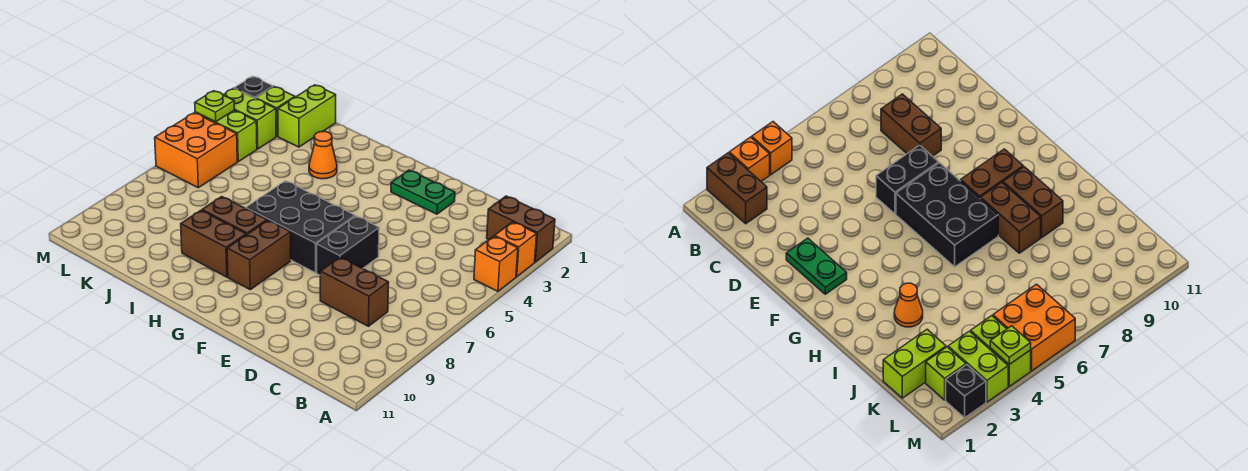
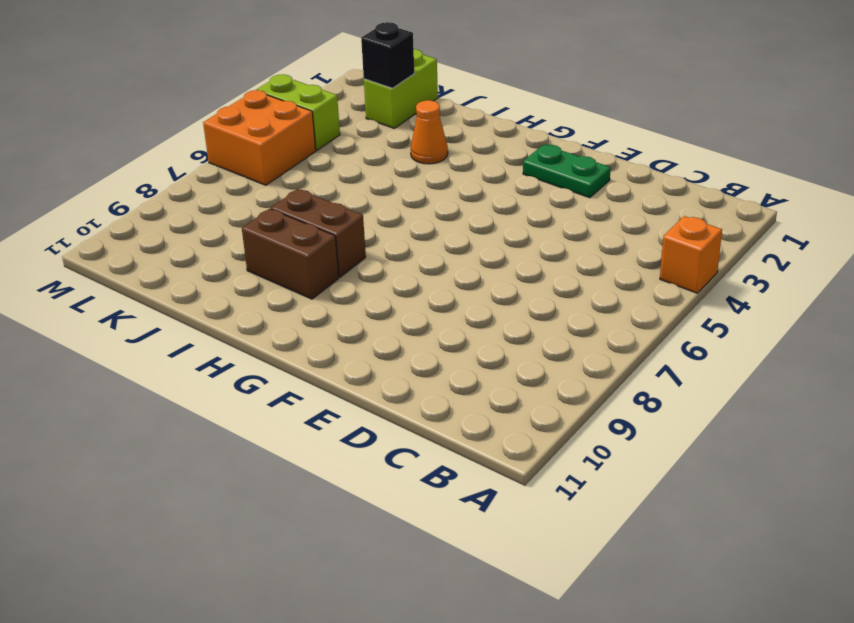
black brick K2 level 2 -> black brick M2 level 1
none -> brown brick A2:B2 level 1
none -> orange brick A3 level 1
none -> brown brick C8:D8 level 1

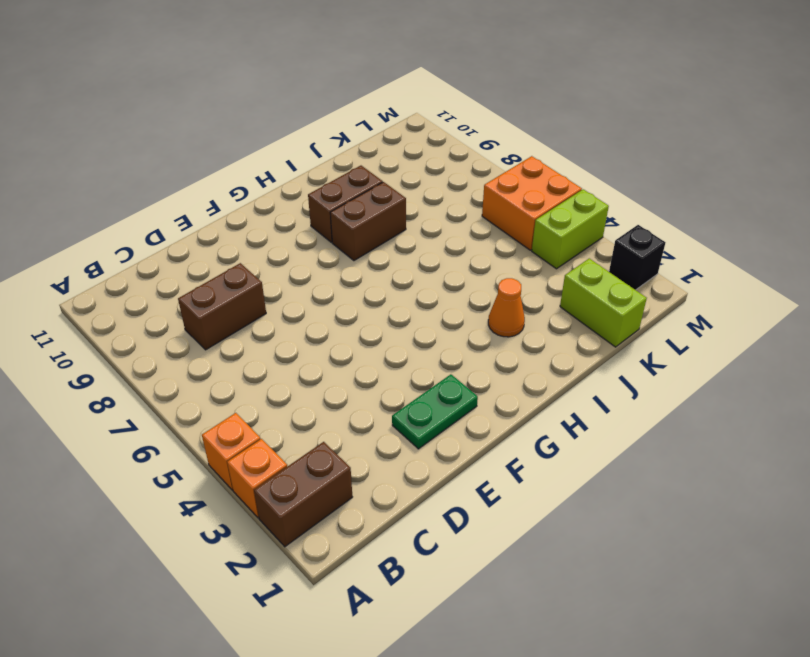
none -> black brick E6:E7 level 1
none -> black brick F6:H7 level 1
none -> brown brick G8:G9 level 1

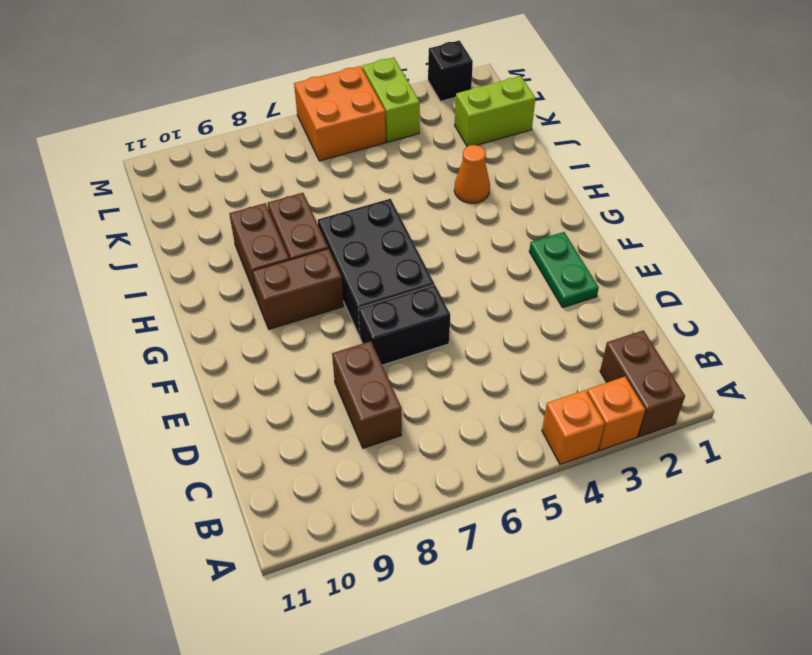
none -> lime brick L2 level 1
none -> lime brick L3:M3 level 1
none -> lime plate M4 level 2

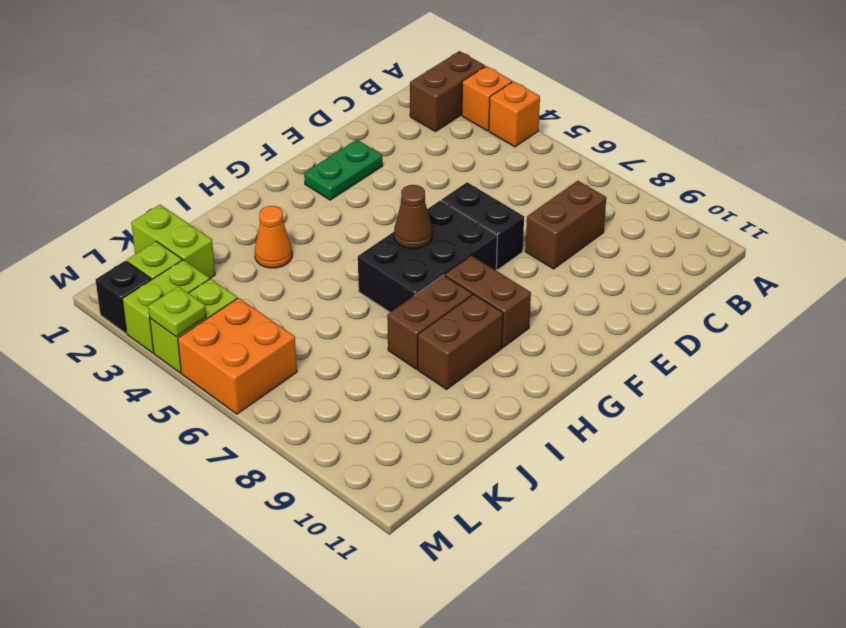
brown cone G6 level 2 -> none

